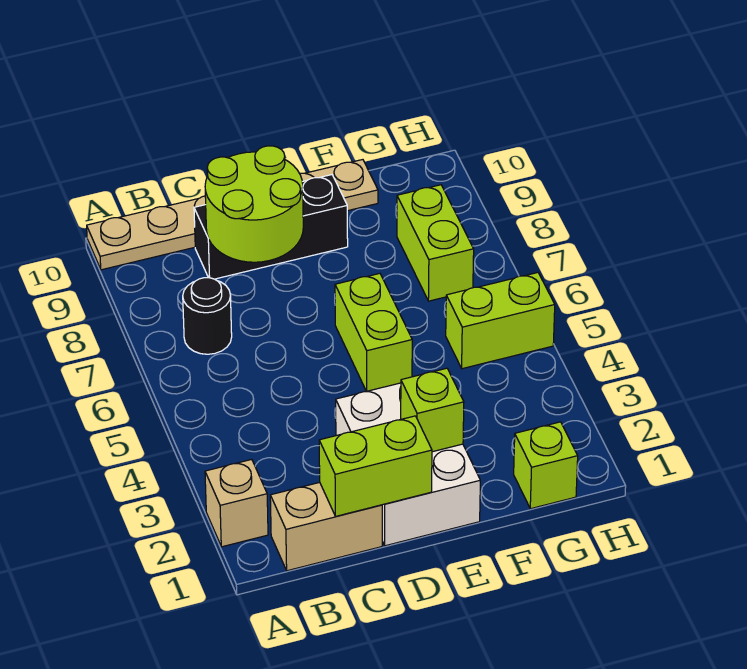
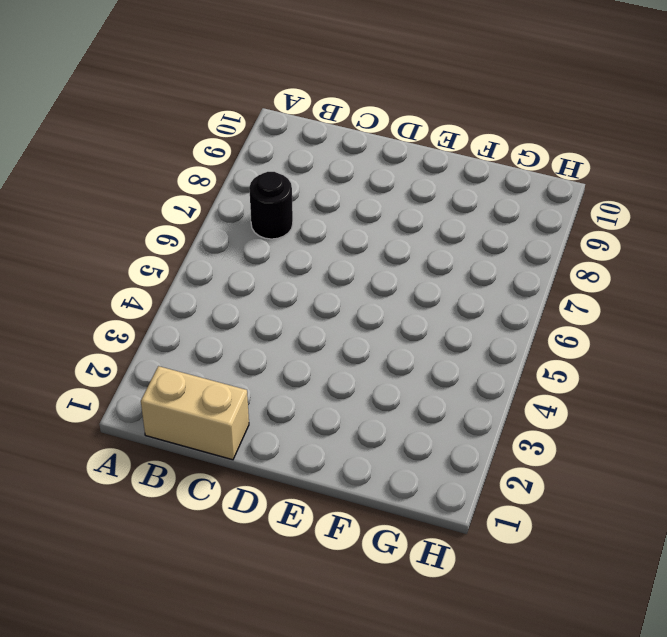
none -> tan brick A2 level 1
none -> tan plate A10:F10 level 1
none -> black brick C9:E9 level 1

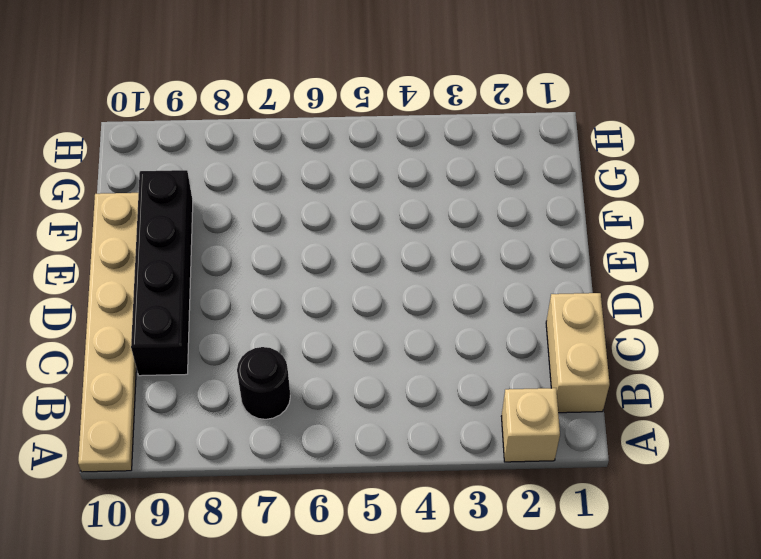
black brick C9:F9 level 1 -> black brick C9:E9 level 1
none -> white brick D1:E3 level 1
none -> lime brick E5:E6 level 1
none -> lime brick G1 level 1

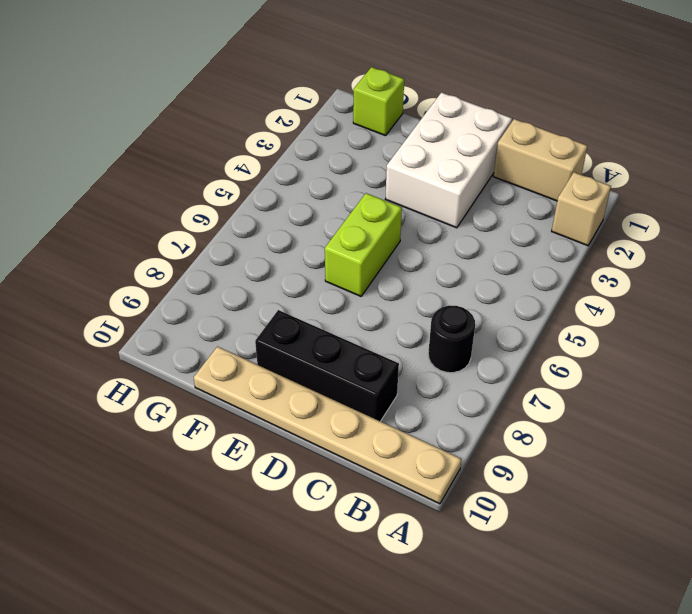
none -> lime brick G5:H5 level 1
none -> lime brick G7:G8 level 1
none -> lime brick C1:D1 level 2

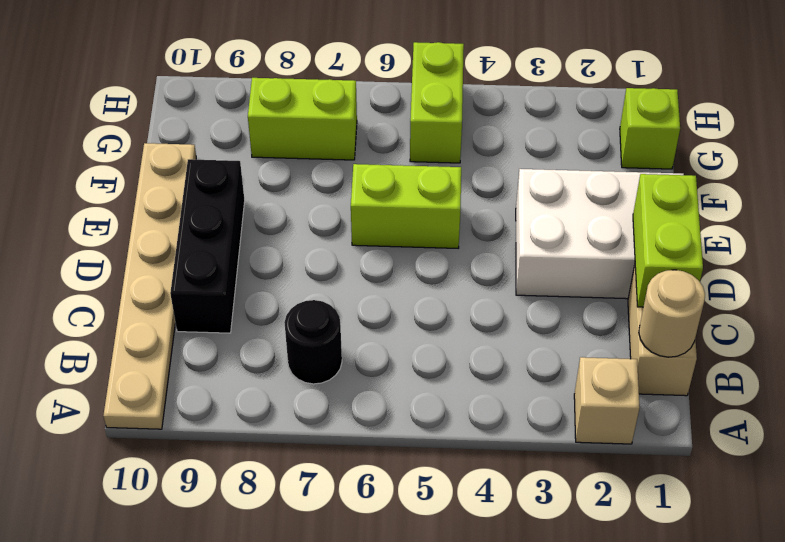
tan round brick B1 level 2 -> none
none -> lime round brick C8:D9 level 2
none -> lime brick E2 level 2

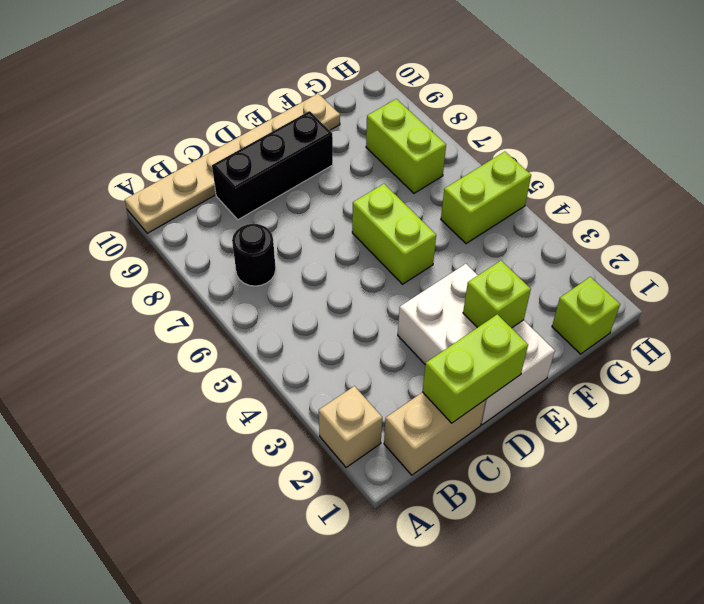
none -> lime round brick C8:D9 level 2

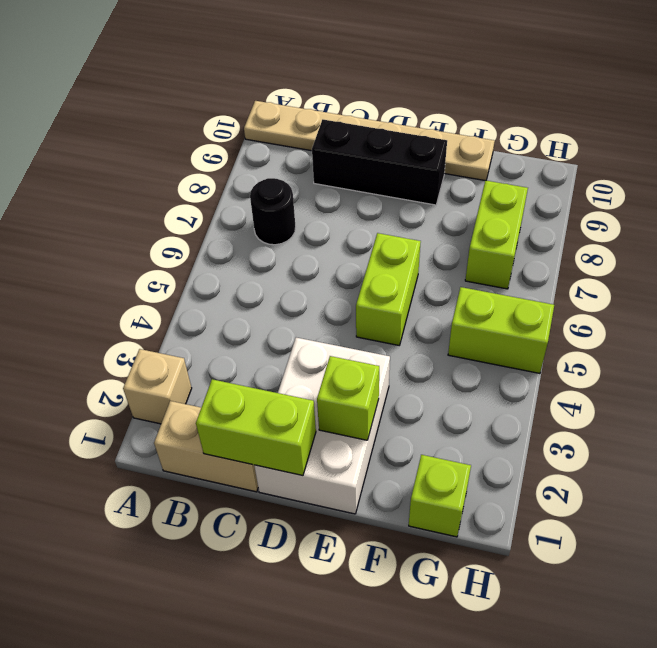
none -> lime round brick C8:D9 level 2

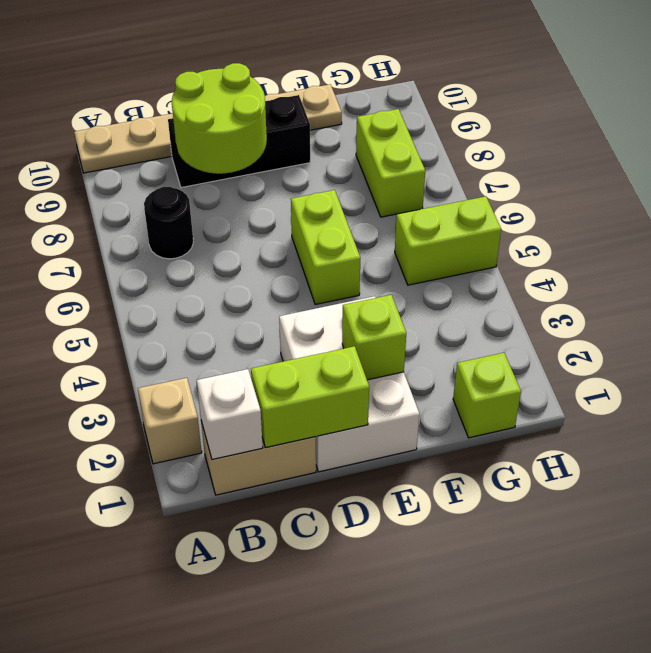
white brick B1 level 2 -> none

